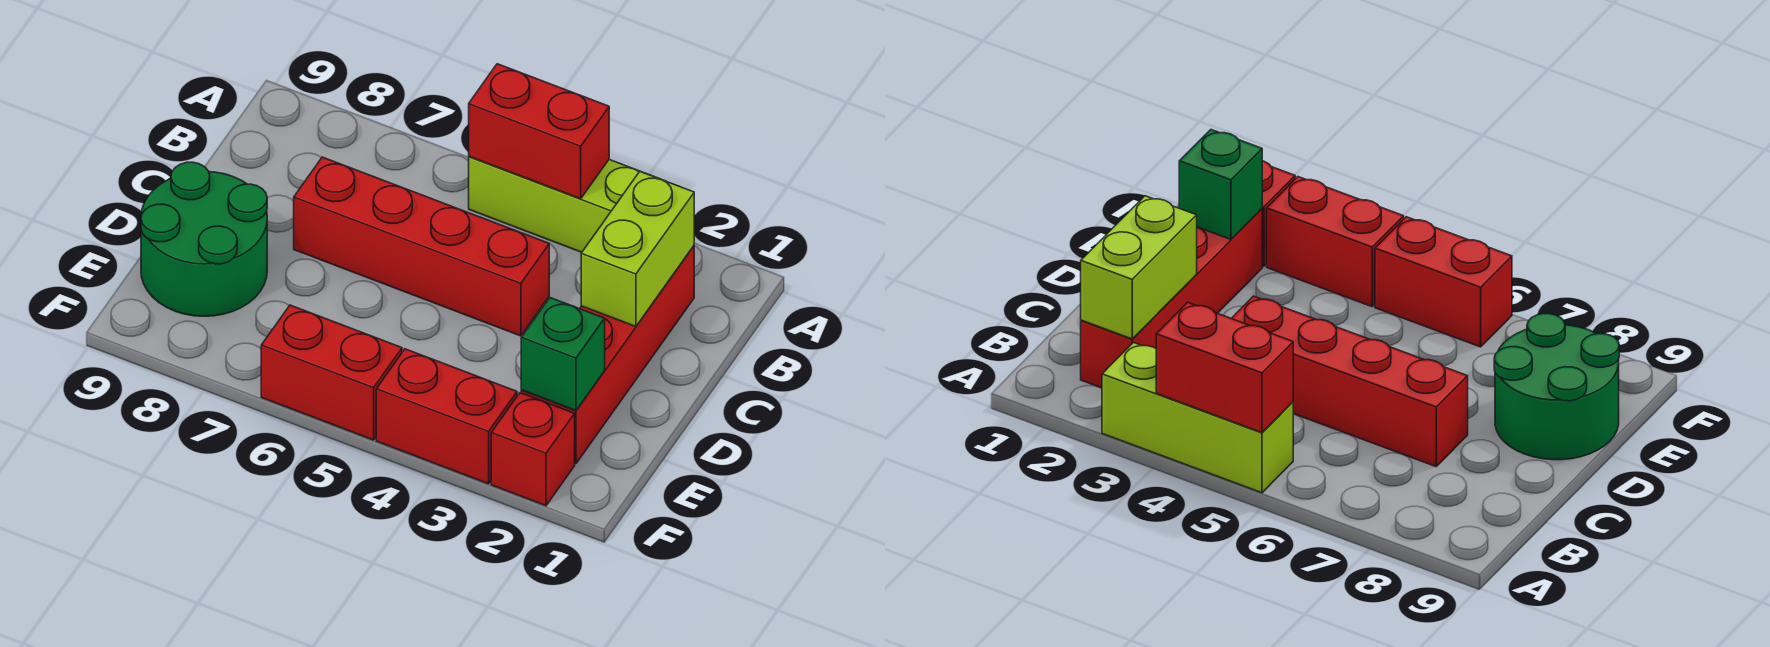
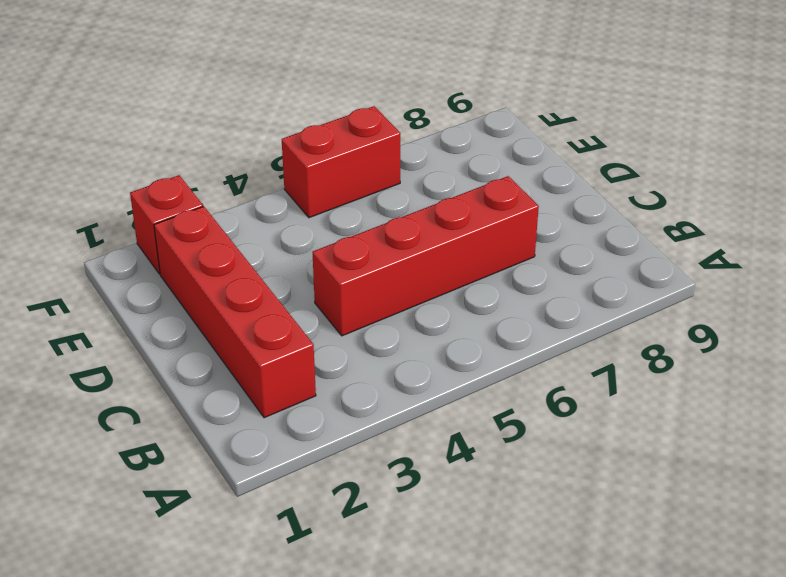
none -> lime brick A3:A5 level 1
none -> green round brick D8:E9 level 1

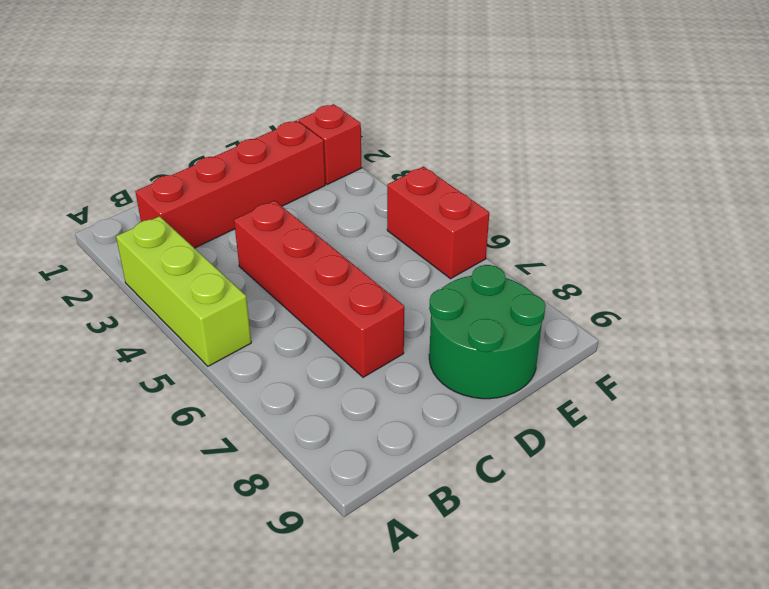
none -> red brick F3:F4 level 1
none -> red brick A4:A5 level 2

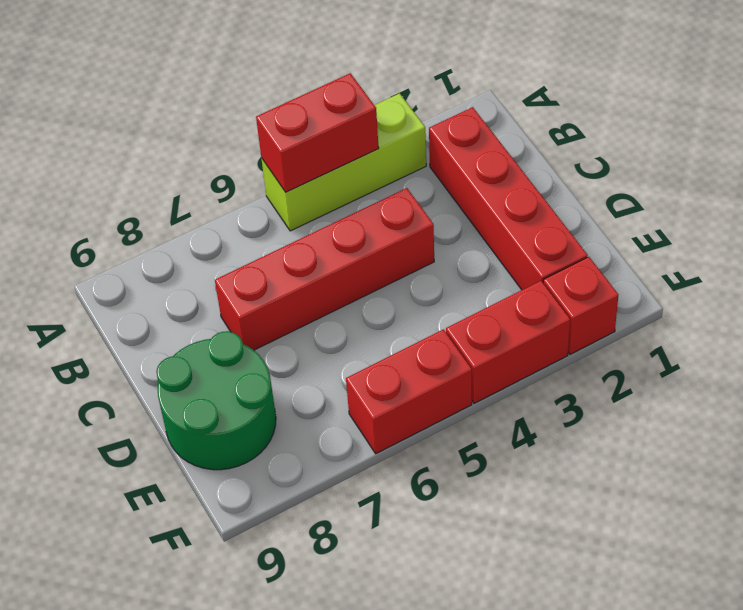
none -> lime brick B2:C2 level 2
none -> green brick E2 level 2

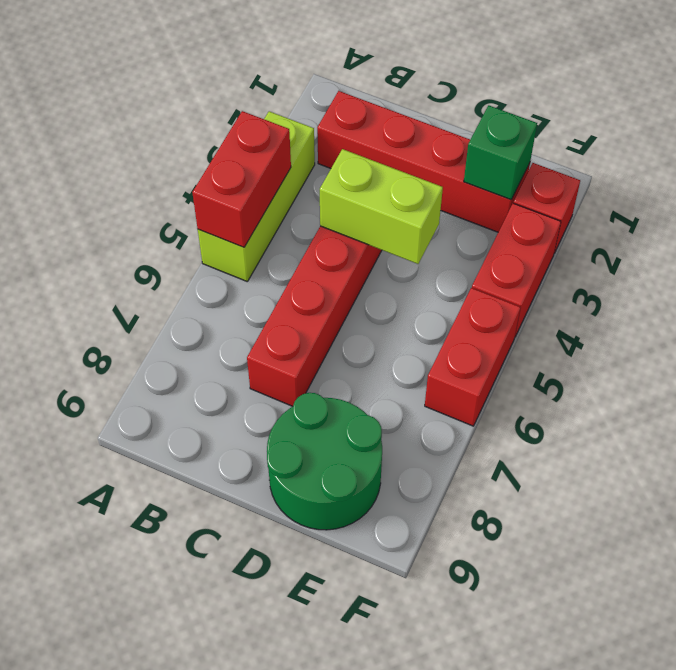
lime brick C4:D4 level 2 -> lime brick B2:C2 level 2

